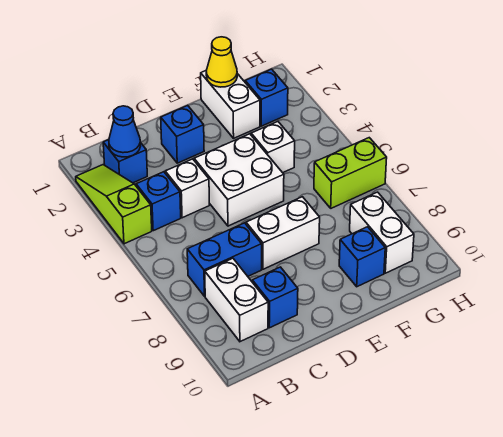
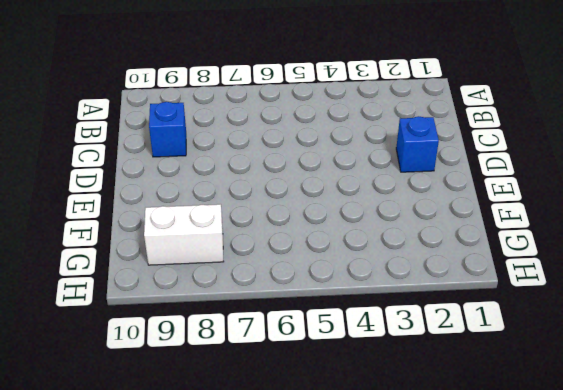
none -> lime slope A2:A4 level 1 top 4
none -> blue brick B2 level 1
none -> blue brick B4 level 1

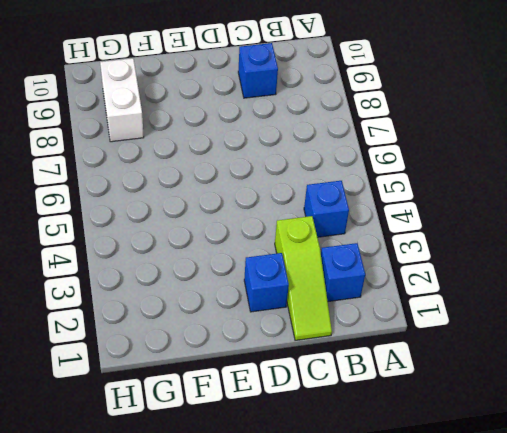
lime slope C1:C3 level 1 top 3 -> lime slope A2:A4 level 1 top 4
none -> blue brick B7:C7 level 1
none -> white brick B8:B9 level 1
none -> white brick C4 level 1

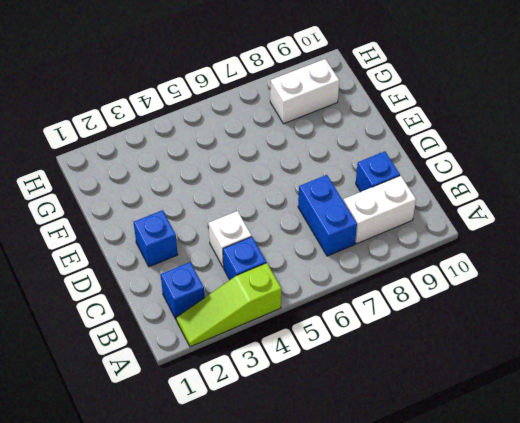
none -> white brick D4:E5 level 1
none -> white brick D7:E7 level 1
none -> white brick F1:F2 level 1

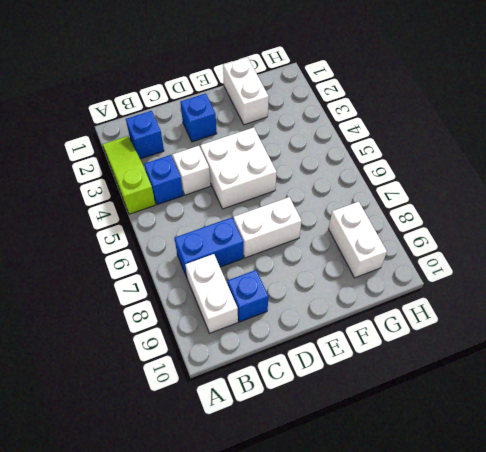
none -> white brick F4 level 1
none -> blue brick F9 level 1
none -> blue brick G2 level 1

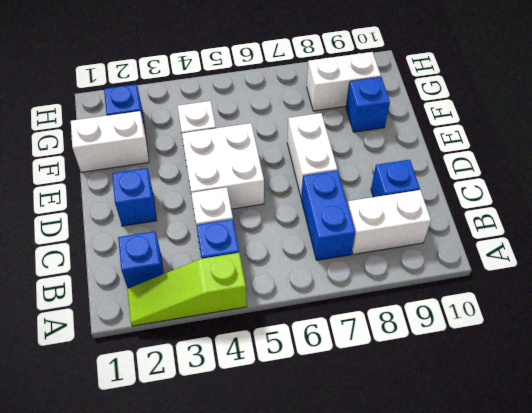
none -> lime brick G6:H6 level 1
none -> blue cone B2 level 2
none -> yellow cone F1 level 2

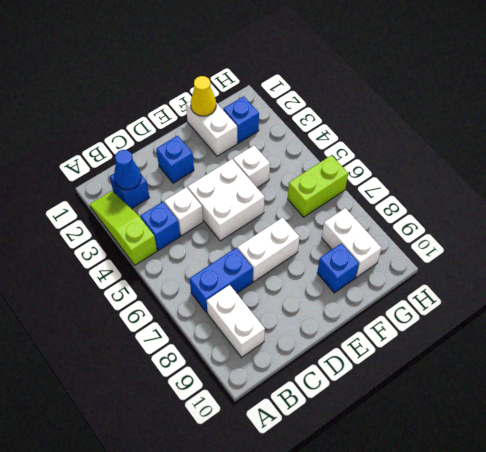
none -> blue brick C9 level 1

